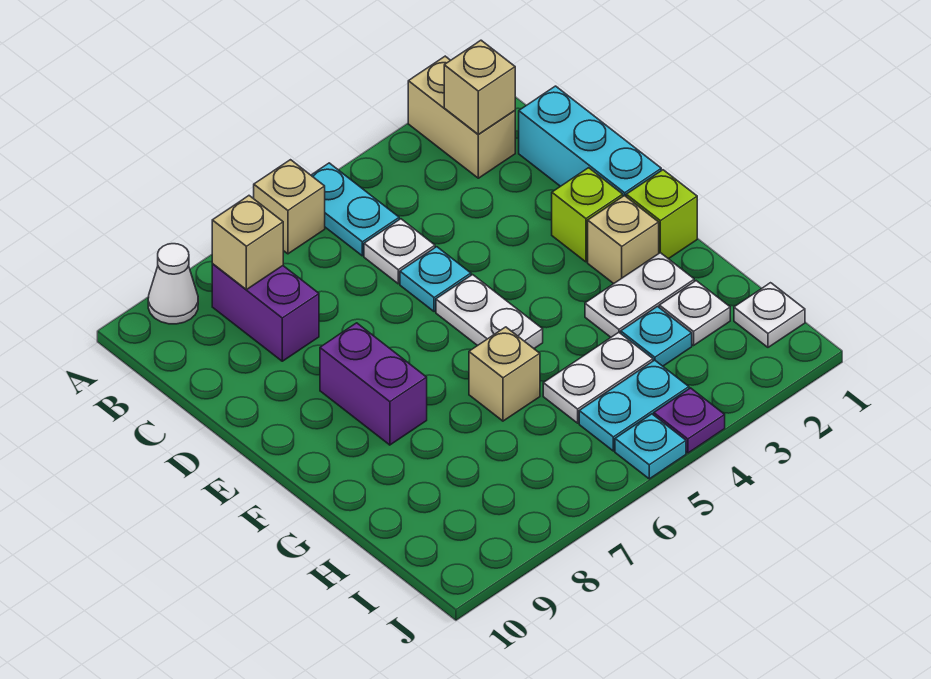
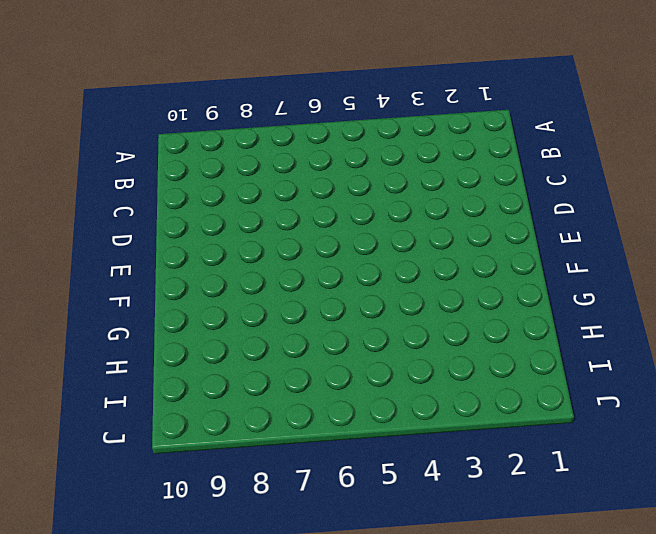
none -> tan brick A2:B2 level 1
none -> cyan plate A5:B5 level 1
none -> tan brick A6 level 1

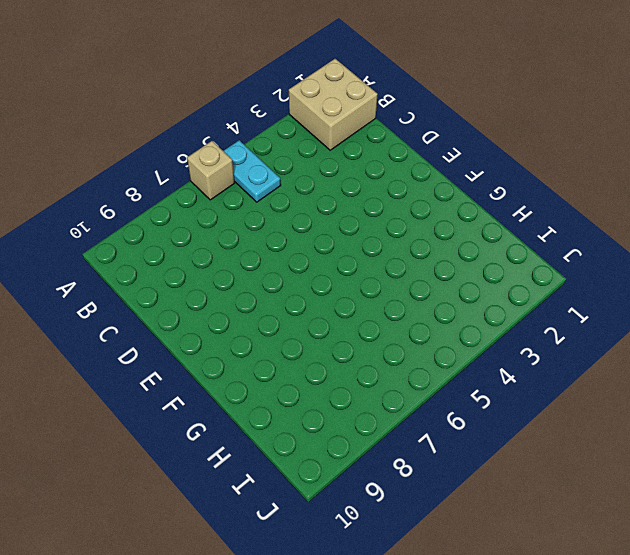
tan brick A1:B2 level 1 -> tan brick A2:B2 level 1
none -> white cone A9 level 1
none -> purple brick B8:C8 level 1
none -> cyan brick C1:E1 level 1

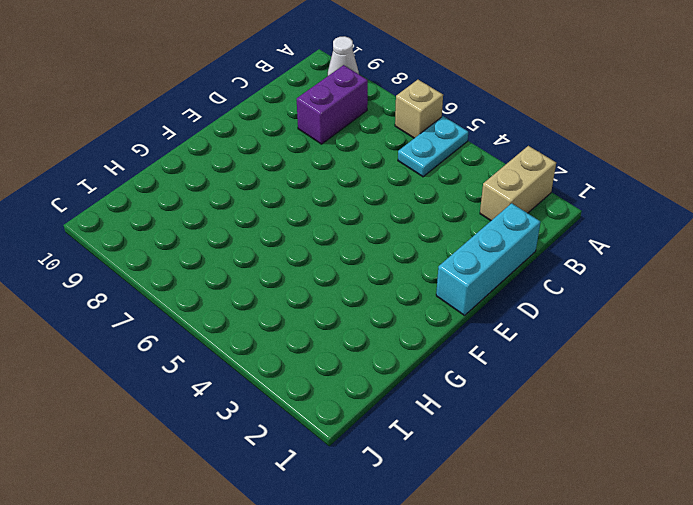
none -> white plate C5 level 1
none -> cyan plate D5 level 1
none -> lime brick E2 level 1

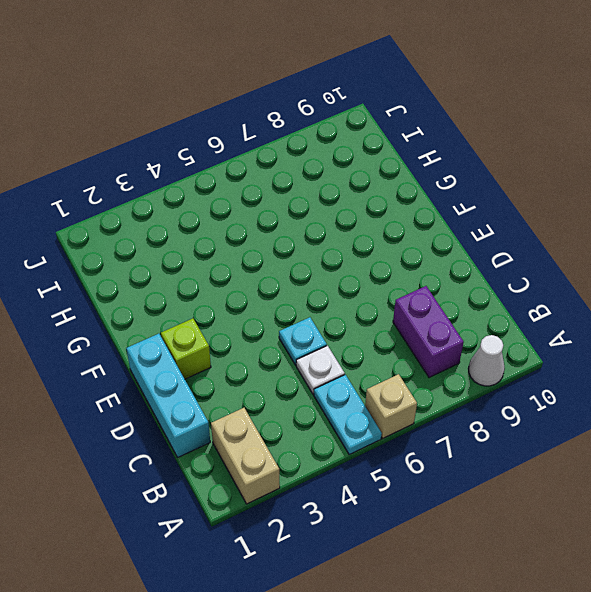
none -> white plate E5:F5 level 1
none -> purple brick E8:F8 level 1
none -> lime brick F1 level 1

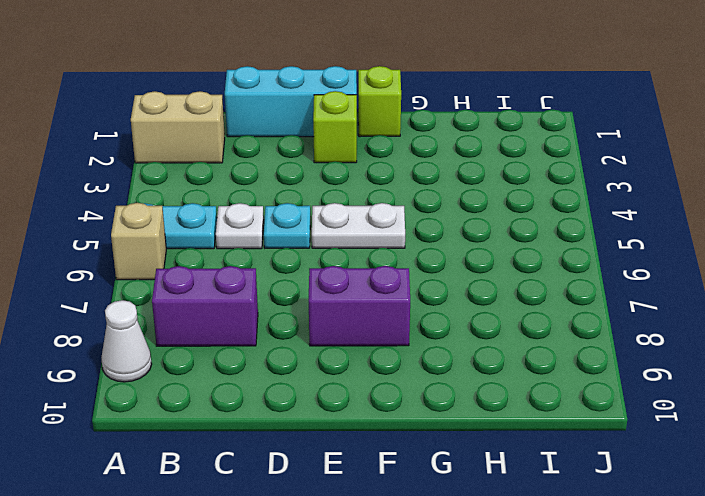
none -> tan brick F2 level 1
none -> white plate G2:G3 level 1
none -> tan brick G6 level 1

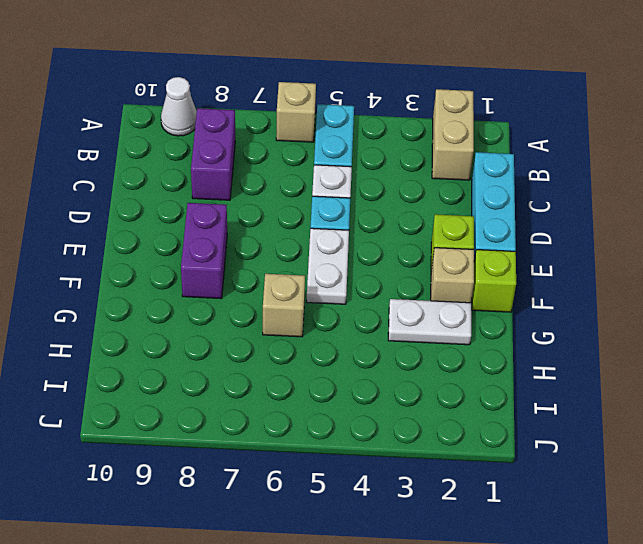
none -> white plate H2 level 1
none -> cyan plate H3 level 1
none -> white plate H4:H5 level 1

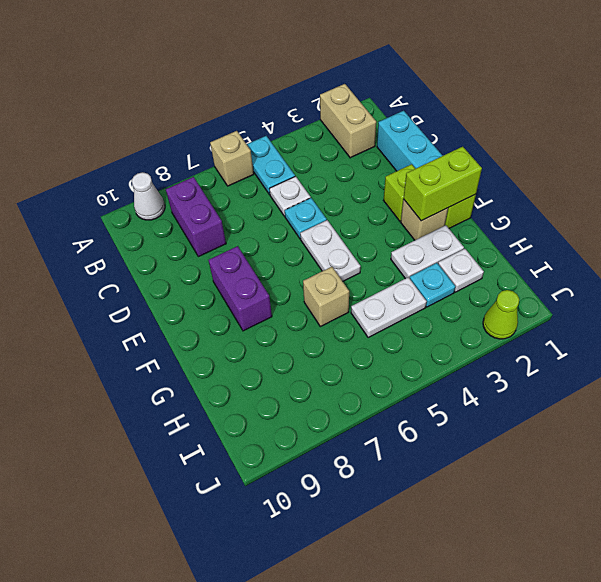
lime brick F1:F2 level 2 -> none
lime cone J2 level 1 -> none
none -> white plate I1 level 1
none -> cyan plate I4:I5 level 1
none -> purple plate J4 level 1

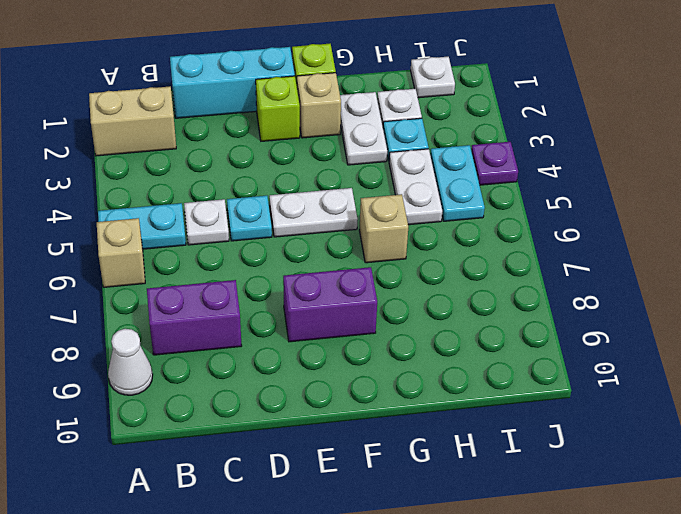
none -> cyan plate J5 level 1
none -> tan brick B2 level 2
none -> tan brick B8 level 2

